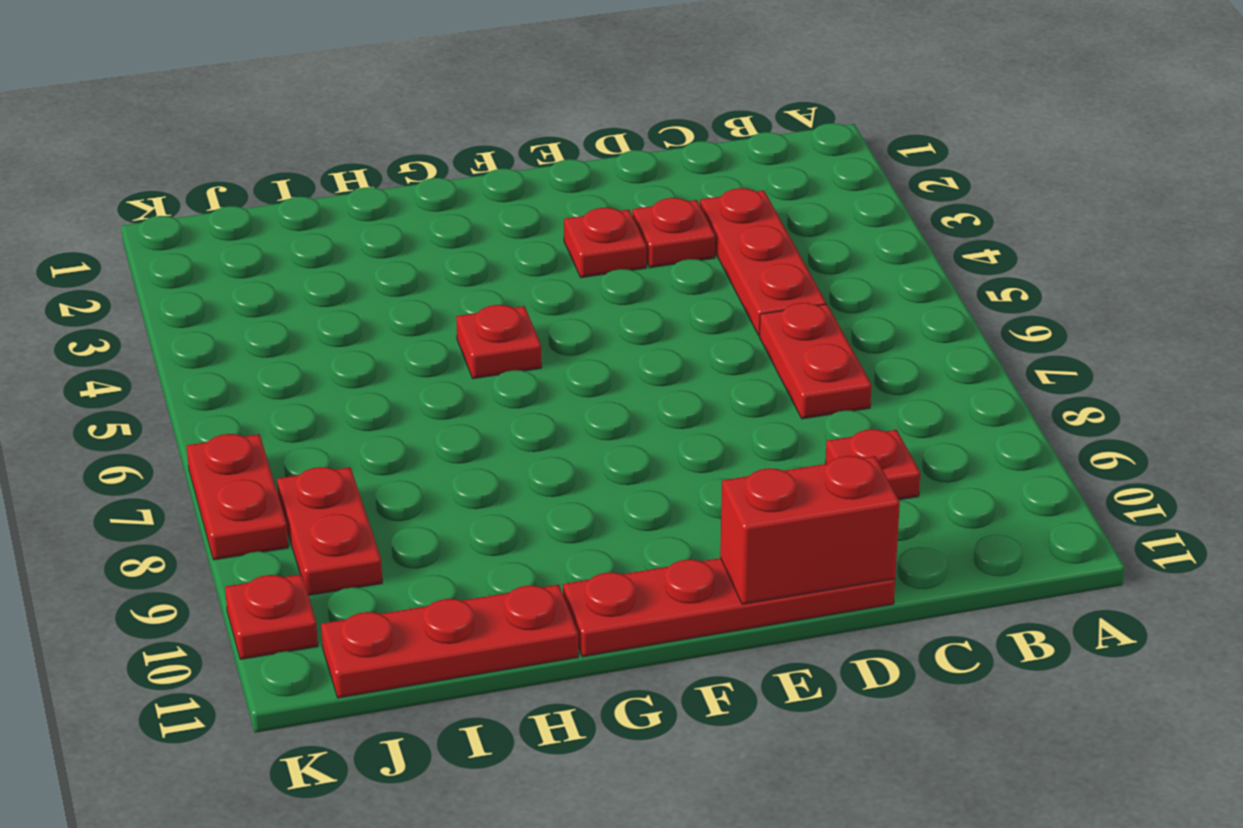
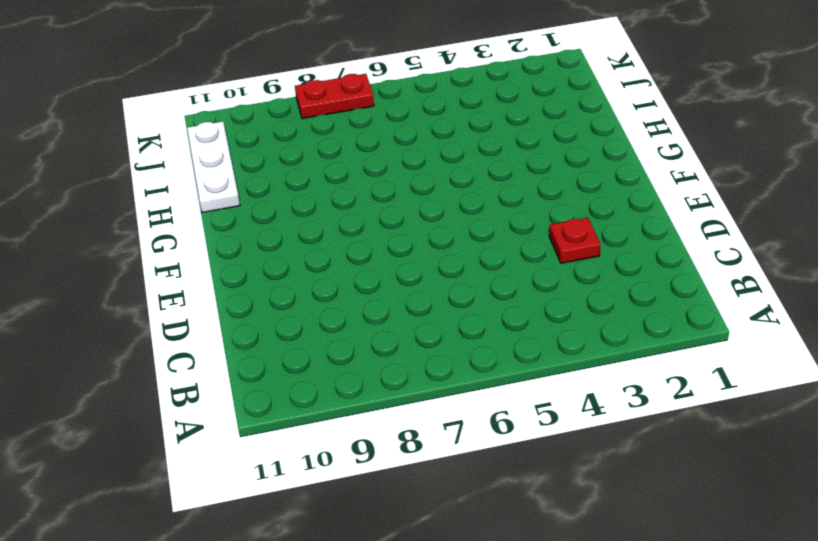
white plate H11:J11 level 1 -> red plate H11:J11 level 1
none -> red plate C3:C5 level 1
none -> red plate C6:C7 level 1
none -> red plate C9 level 1

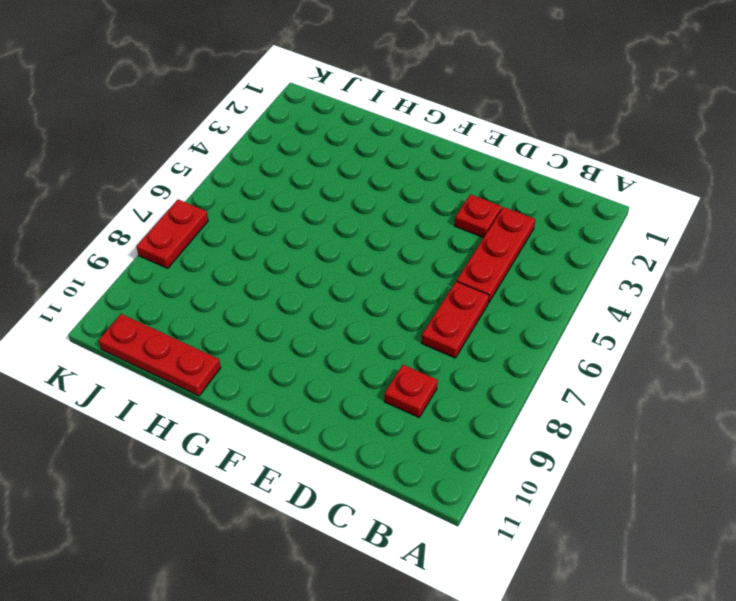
none -> red plate D11:G11 level 1
none -> red plate E3 level 1
none -> red plate G5 level 1

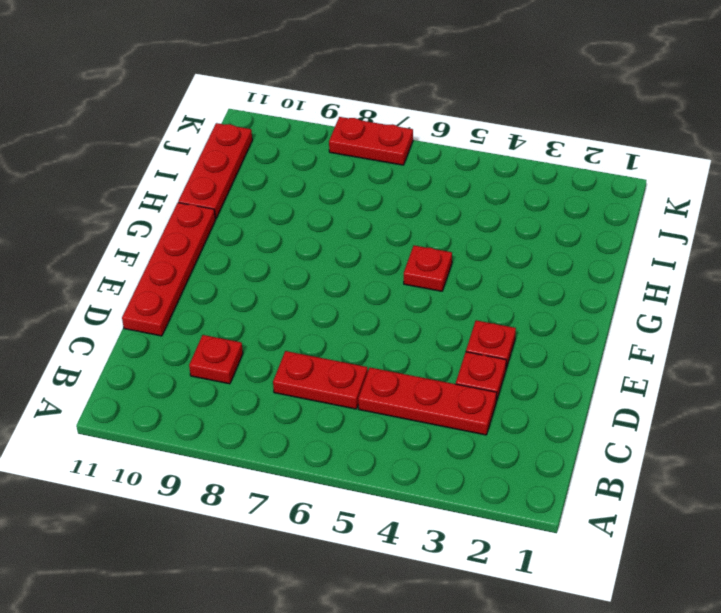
none -> red plate J8:J9 level 1
none -> red plate K10 level 1
none -> red brick D11:E11 level 2

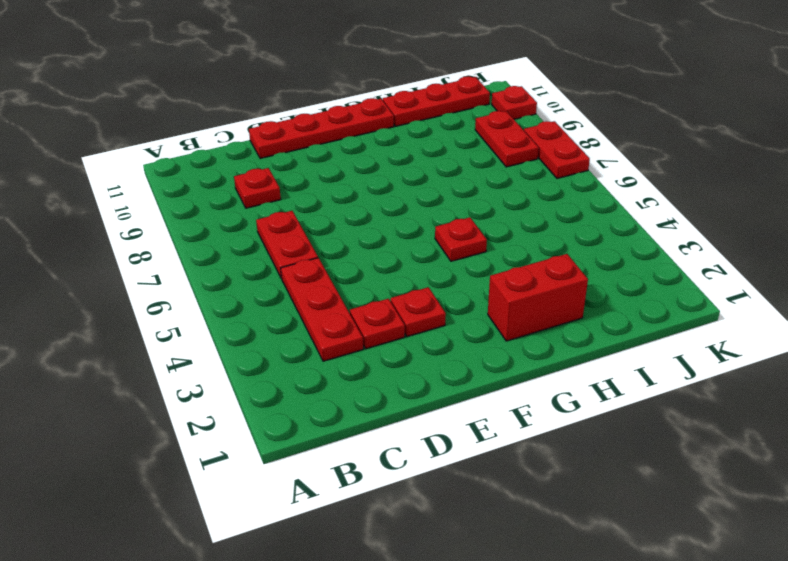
red brick G2:H2 level 1 -> red brick D11:E11 level 2

